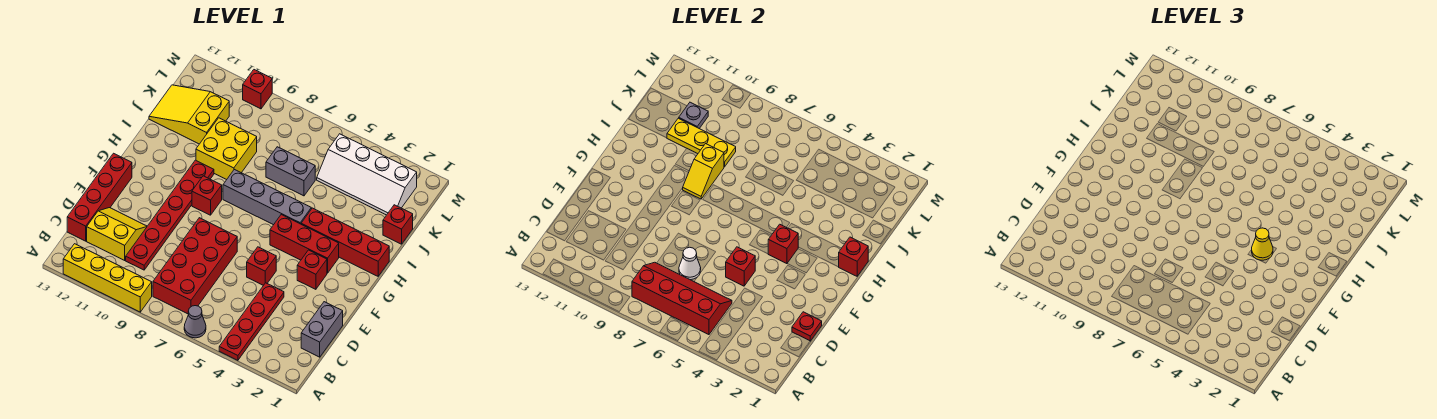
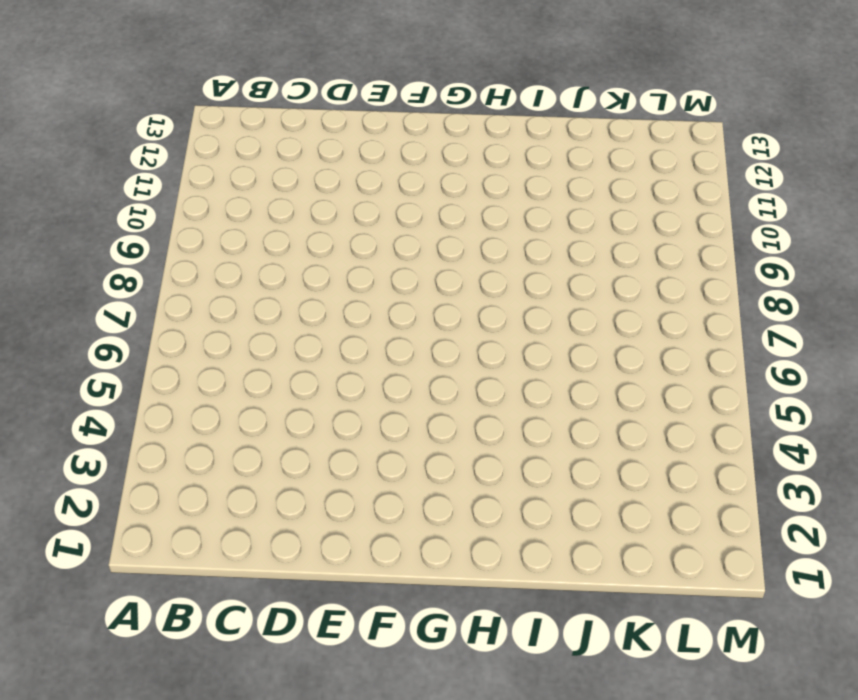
none -> red plate A4:D4 level 1
none -> grey cone A6 level 1
none -> yellow brick A9:A12 level 1
none -> red brick B7:E8 level 1

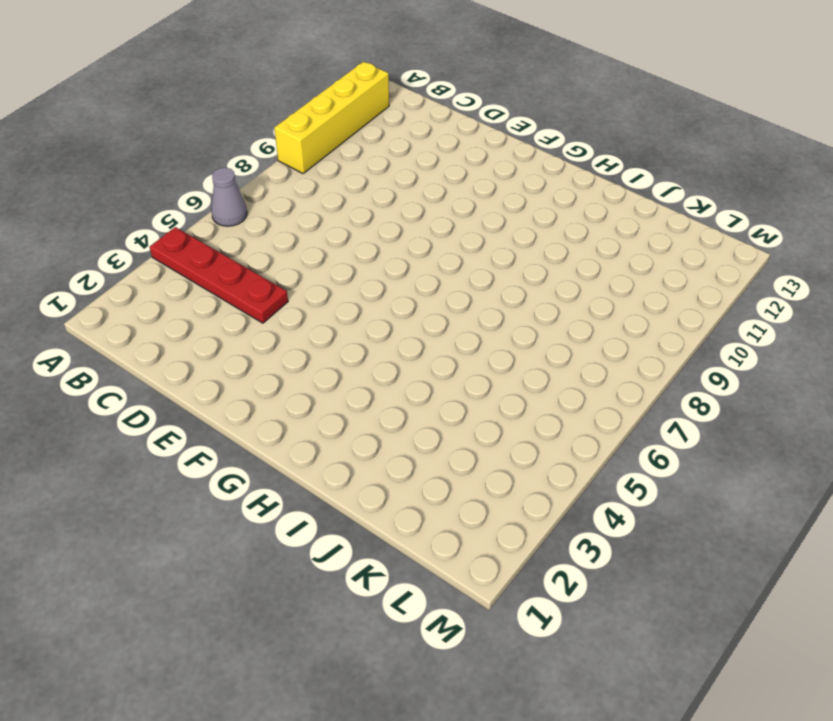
none -> red brick B7:E8 level 1
none -> grey brick C1:D1 level 1
none -> red plate C10:H10 level 1
none -> yellow slope C11:D12 level 1 top C

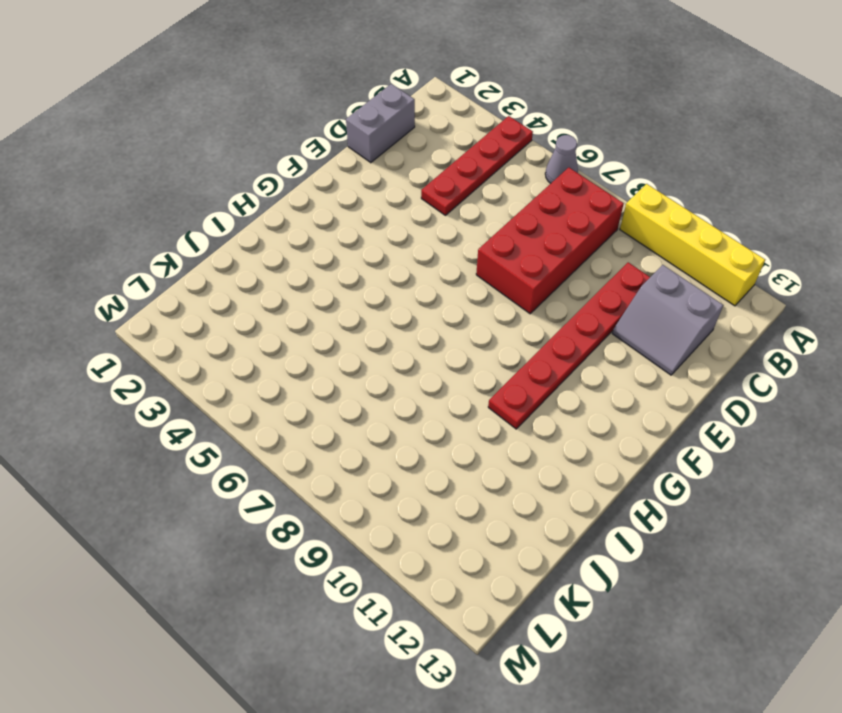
grey slope C11:D12 level 1 top C -> yellow slope C11:D12 level 1 top C
none -> red brick C13:F13 level 1
none -> red brick E5 level 1
none -> red brick F3 level 1
none -> red brick G3:G5 level 1

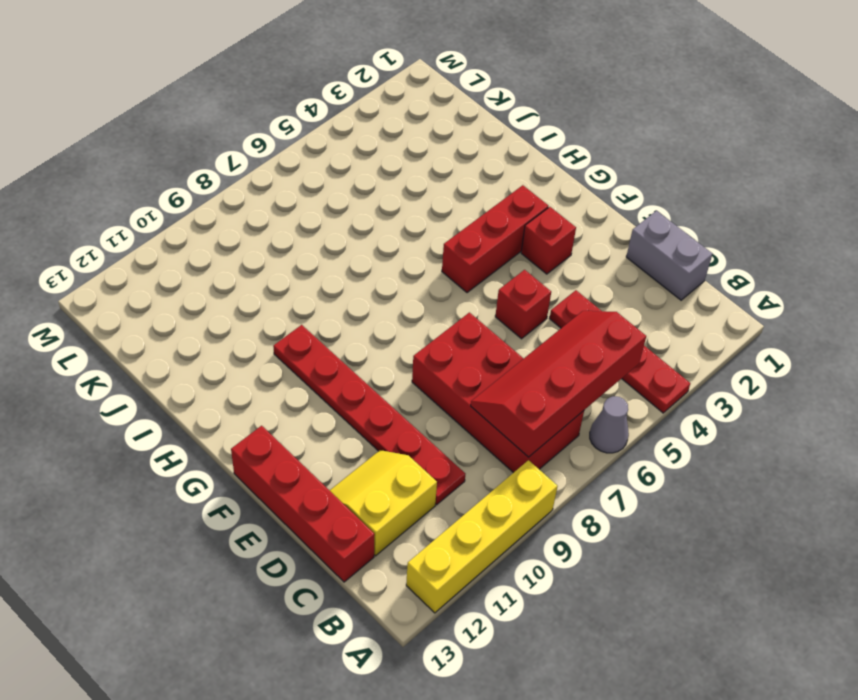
none -> red brick G9 level 1
none -> red brick H1:H4 level 1
none -> grey brick H5:H8 level 1
none -> yellow brick I9:J10 level 1

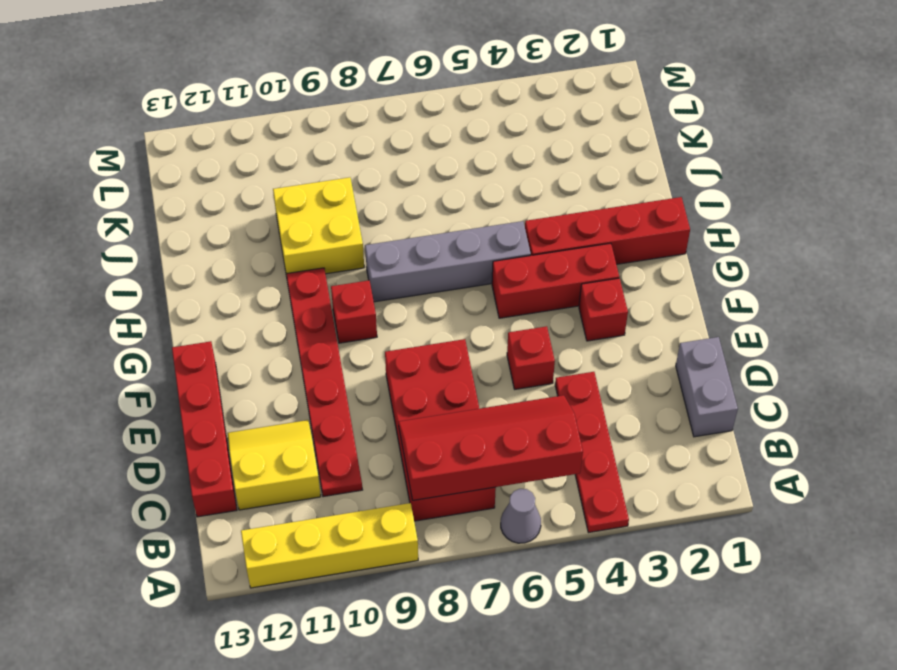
none -> red brick J1 level 1
none -> grey brick J6:J7 level 1
none -> yellow slope J11:K13 level 1 top 11
none -> white slope K2:L5 level 1 top L

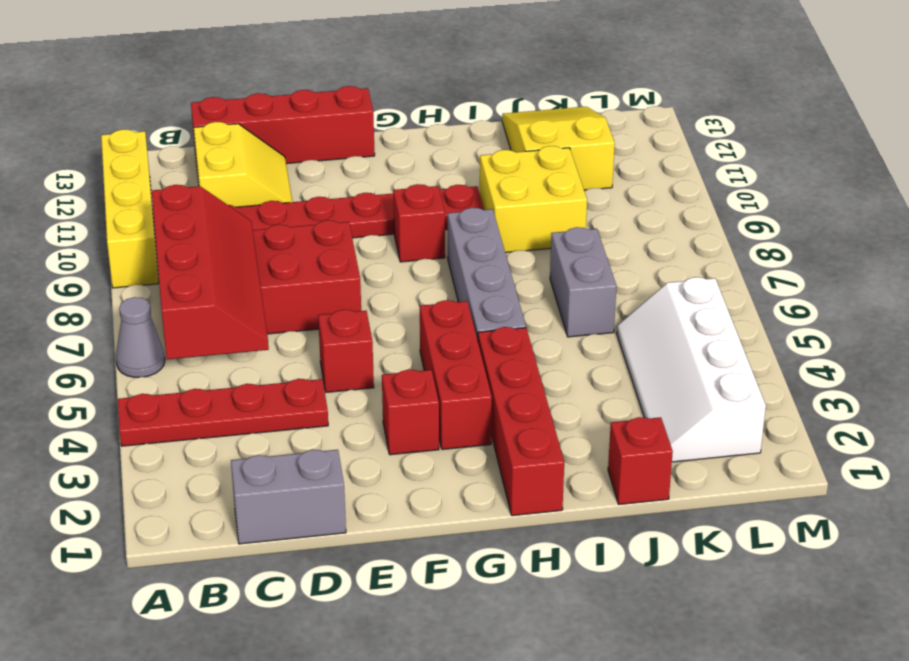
none -> red brick M10 level 1
none -> red plate D1 level 2
none -> white cone D7 level 2
none -> red brick E5 level 2

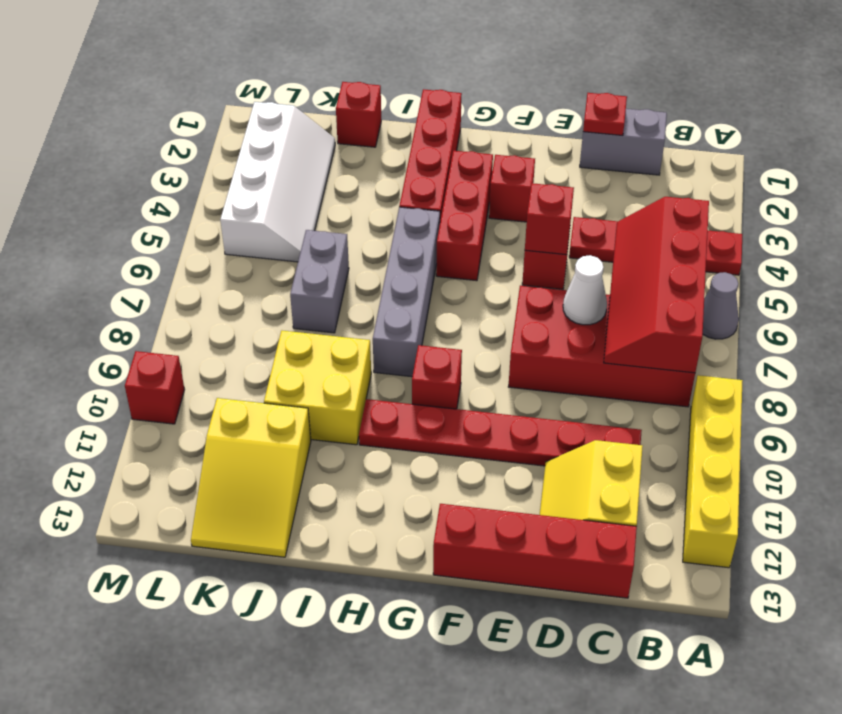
none -> red brick G4 level 2
none -> red brick H1 level 2
none -> yellow slope H9:I9 level 2 top I
none -> yellow plate J9:J11 level 2

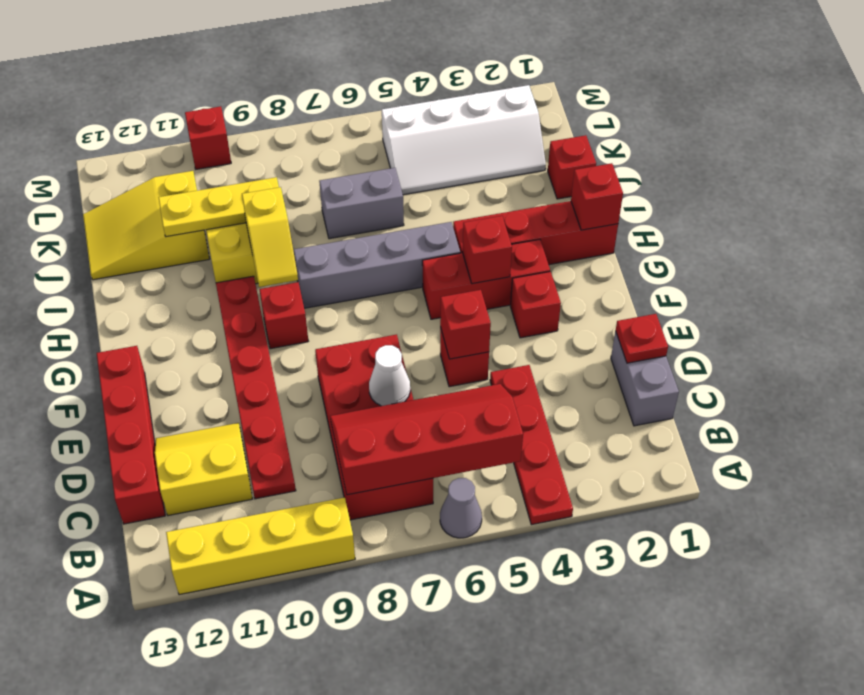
none -> grey plate K11 level 2
none -> yellow cone G4 level 3

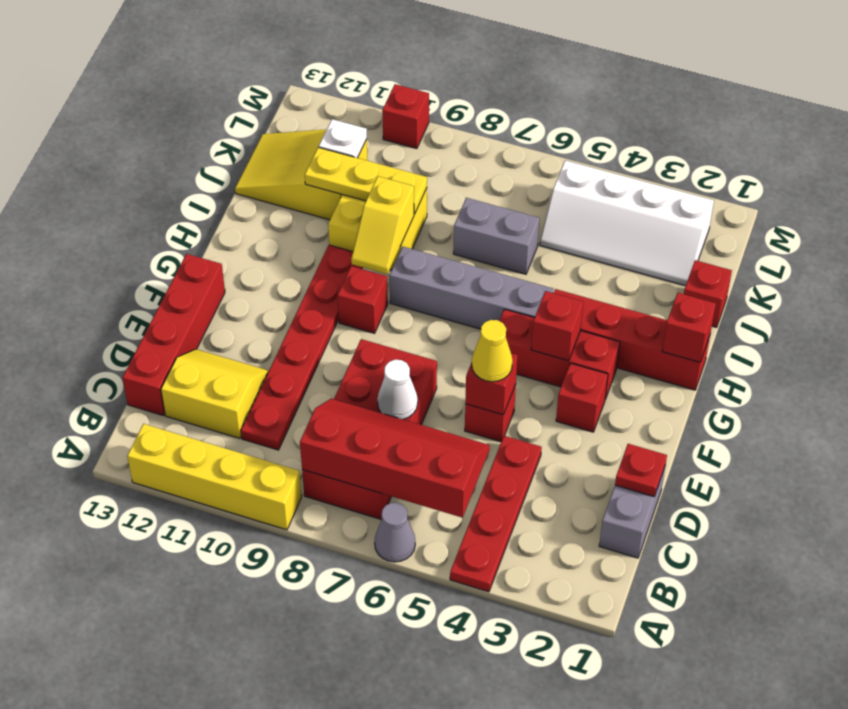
yellow cone E5 level 3 -> yellow cone G4 level 3
white plate K11 level 2 -> grey plate K11 level 2

